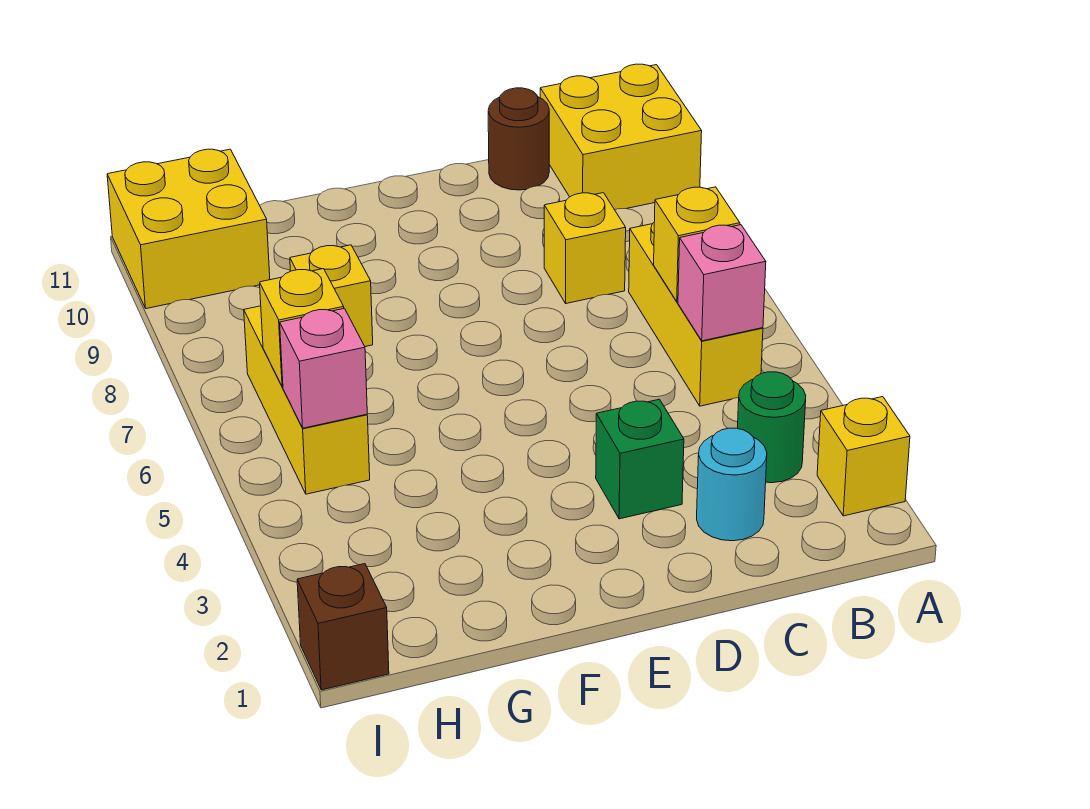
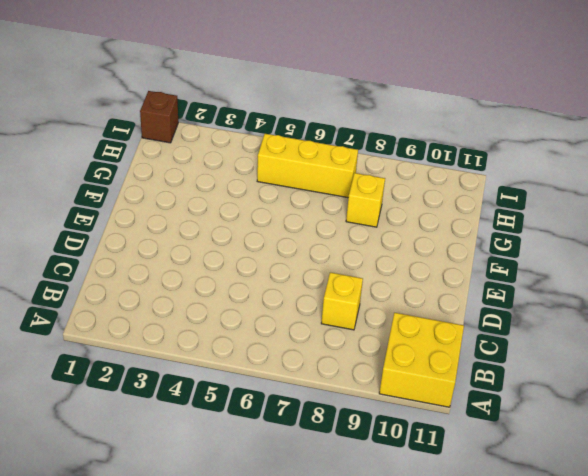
none -> yellow brick A2 level 1
none -> green round brick B3 level 1
none -> yellow brick B5:B7 level 1

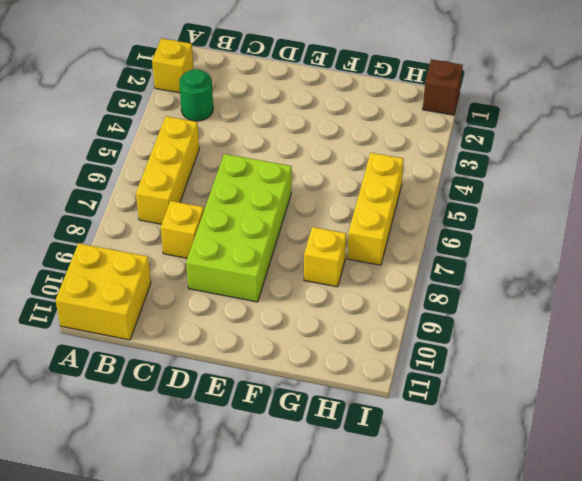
lime brick D6:E9 level 1 -> none
none -> cyan round brick C2 level 1
none -> brown round brick C11 level 1
none -> green brick D3 level 1

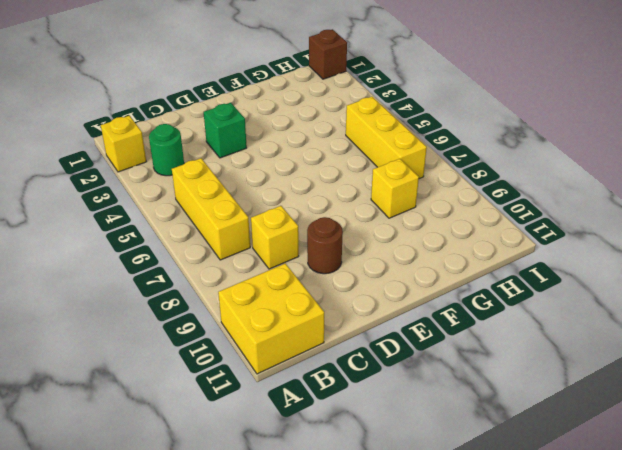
brown round brick D9 level 1 -> brown round brick C11 level 1
none -> cyan round brick C2 level 1
none -> yellow brick H10:I11 level 1
none -> pink brick B5 level 2

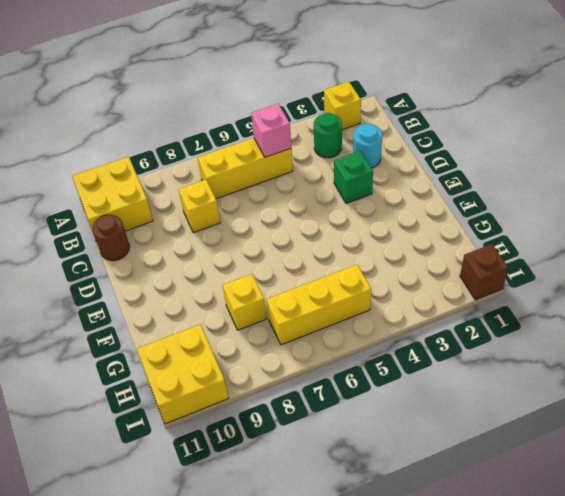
none -> yellow brick B6 level 2
none -> pink brick H5 level 2
none -> yellow brick H6 level 2

